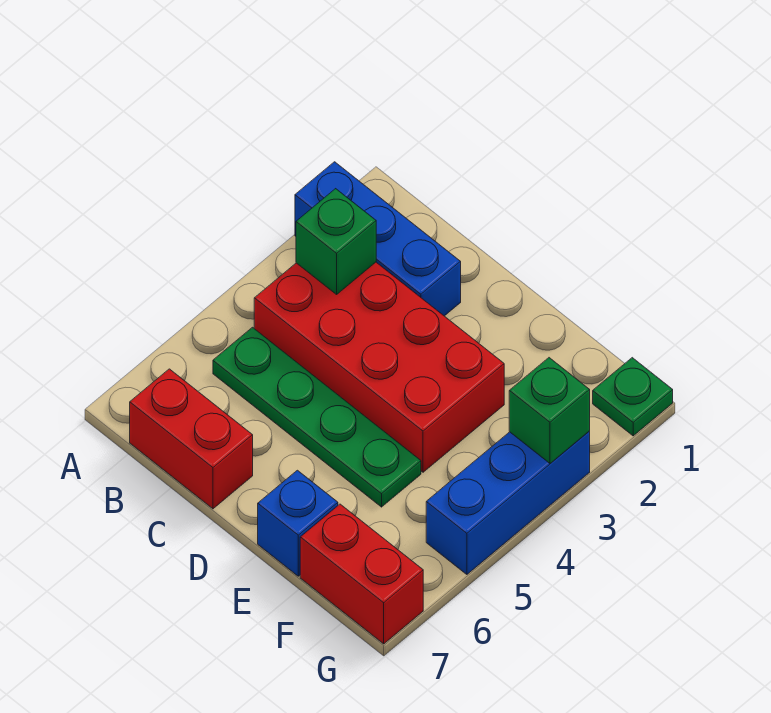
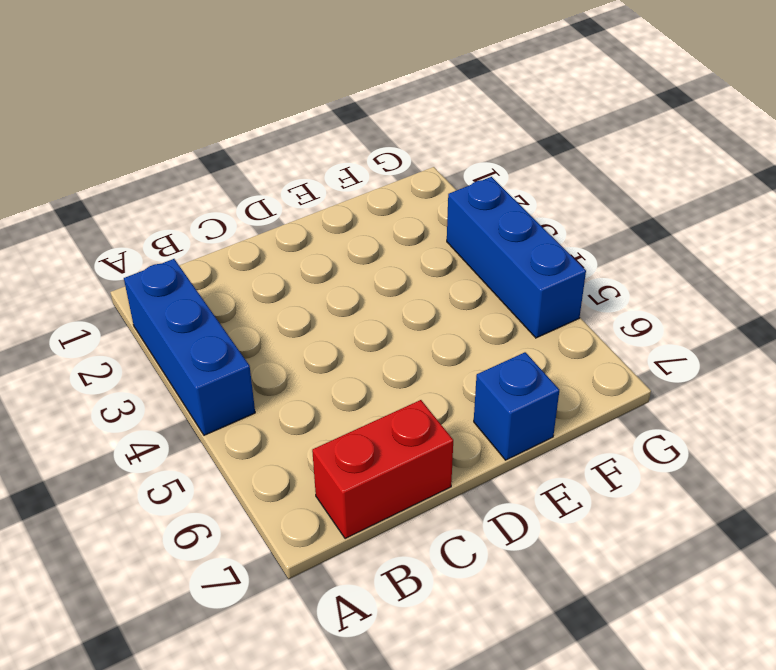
blue brick A2:A4 level 1 -> blue brick A2:C2 level 1
none -> red brick B3:E4 level 1
none -> green plate B5:E5 level 1

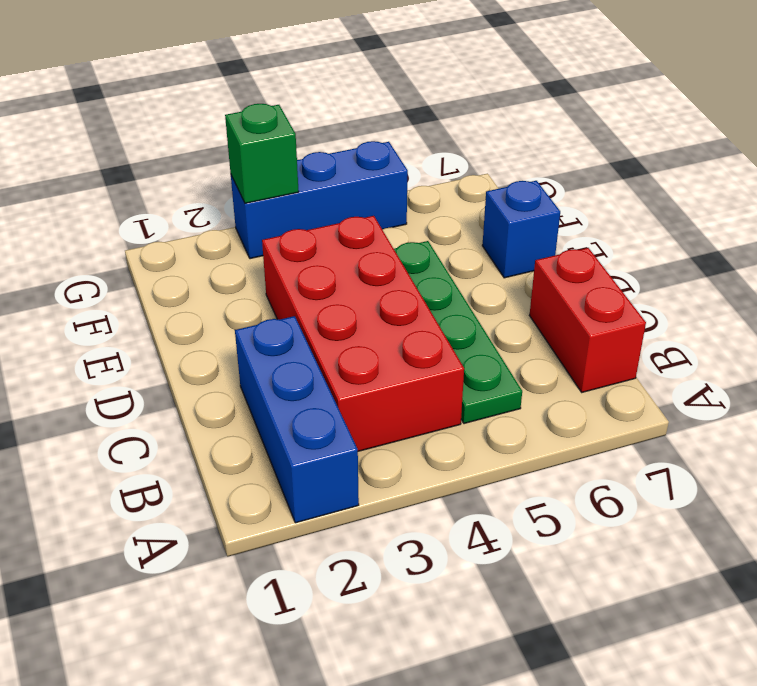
none -> red brick F7:G7 level 1
none -> green plate G1 level 1

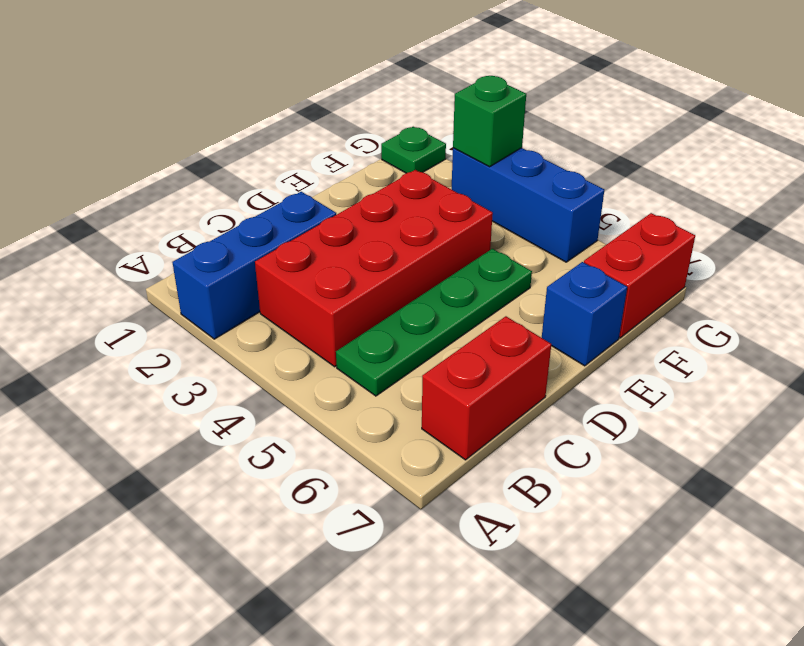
none -> green brick B3 level 2

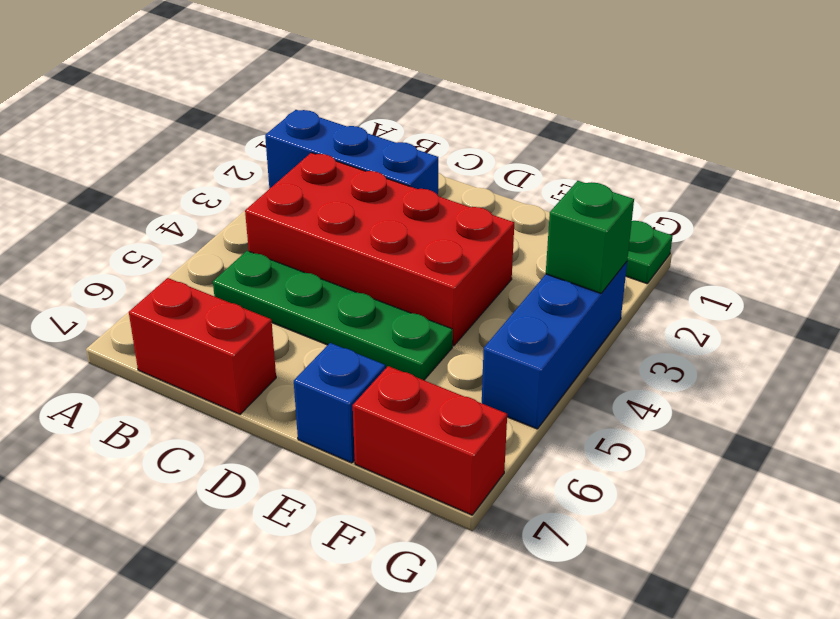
none -> green brick B3 level 2

